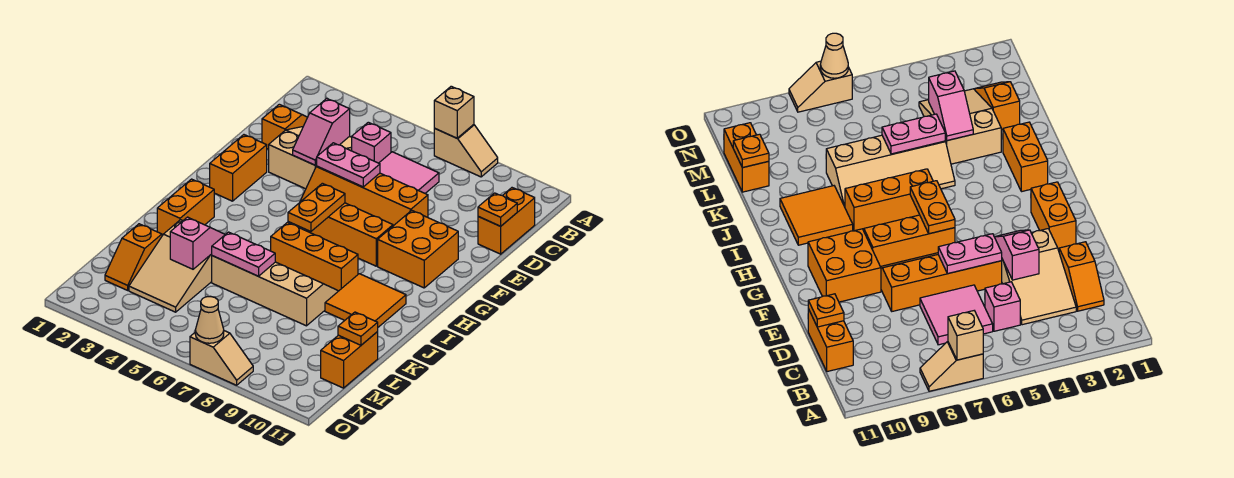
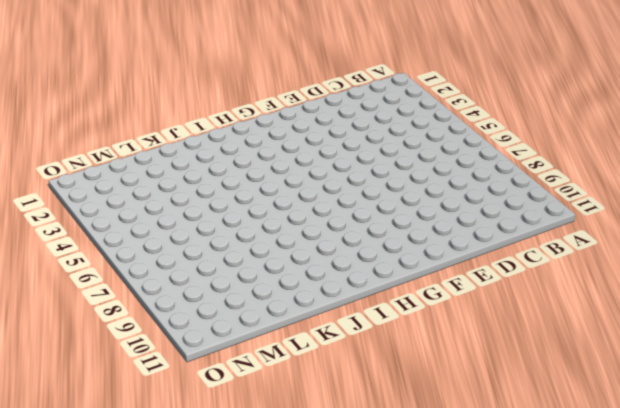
none -> tan slope A7:A8 level 1 top 7
none -> orange slope C2:D2 level 1 top D
none -> tan slope C3:E4 level 1 top E

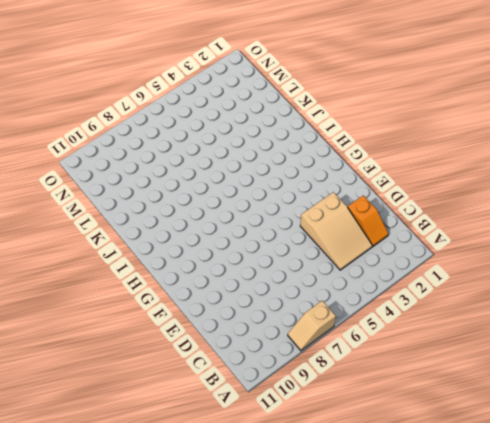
none -> pink brick C5 level 1
none -> pink tile C6:D7 level 1
none -> orange brick C11:D11 level 1

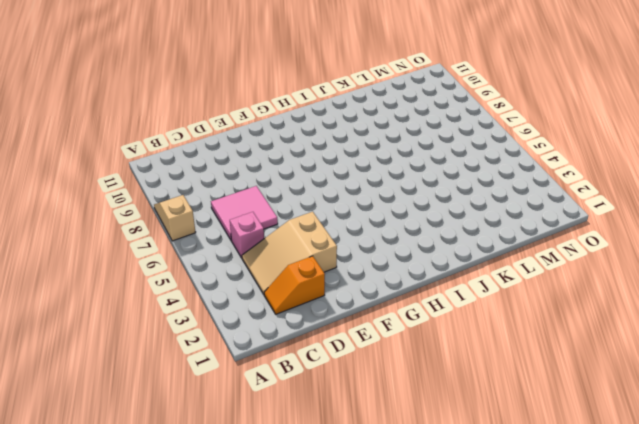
none -> orange brick C11:D11 level 1
none -> orange slope E5:F8 level 1 top E
none -> orange brick F2:G2 level 1

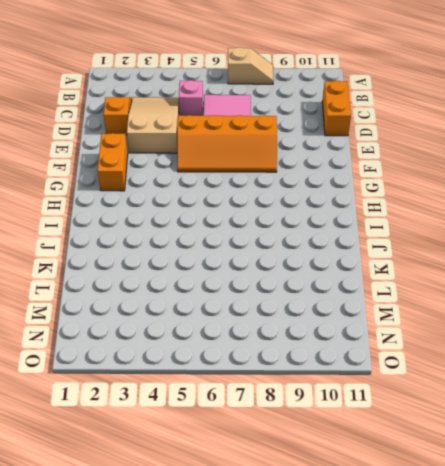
none -> orange brick F9:G10 level 1
none -> orange brick G6:G8 level 1
none -> orange brick I2:J2 level 1

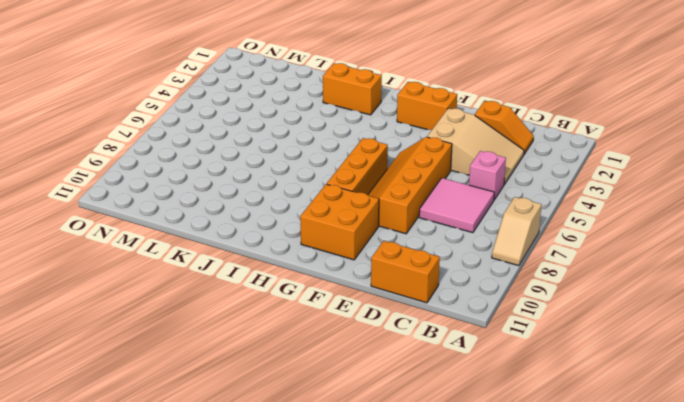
none -> orange brick I6:I8 level 1
none -> orange tile I9:J10 level 1
none -> tan slope J5:K8 level 1 top K

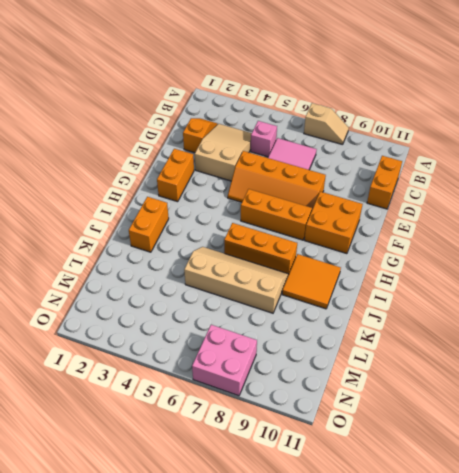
pink brick N7:O8 level 1 -> tan slope O7:O8 level 1 top 7
none -> tan slope K3:M4 level 1 top K
none -> orange slope L2:M2 level 1 top L
none -> orange brick L11:M11 level 1

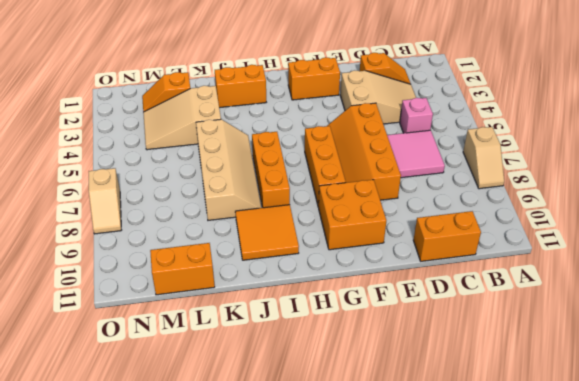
none -> tan brick A7 level 2
none -> pink slope D4:E4 level 2 top D
none -> orange plate D11 level 2

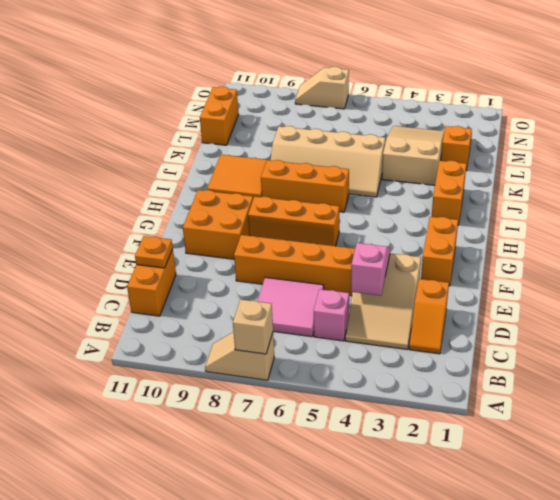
none -> pink plate E5:E6 level 2
none -> orange plate G6:H6 level 2
none -> pink slope K4:L4 level 2 top L

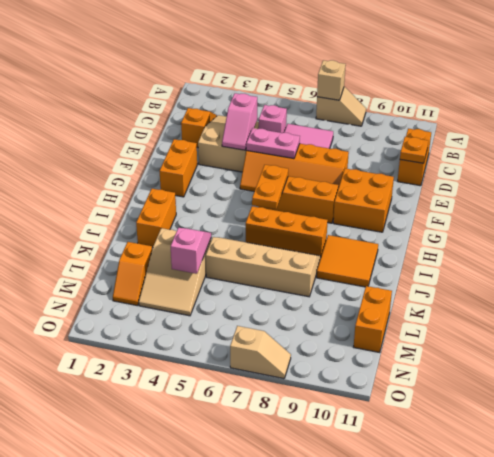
none -> pink plate K5:K6 level 2
none -> orange plate L11 level 2
none -> tan cone O7 level 2

